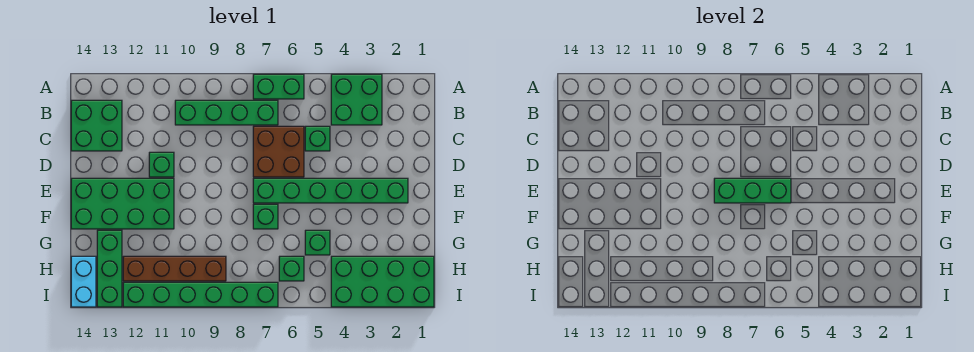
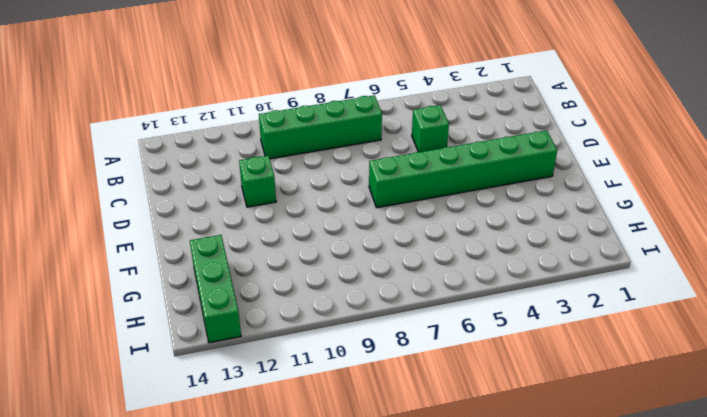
none -> green brick A3:B4 level 1
none -> green brick A6:A7 level 1
none -> green brick B13:C14 level 1

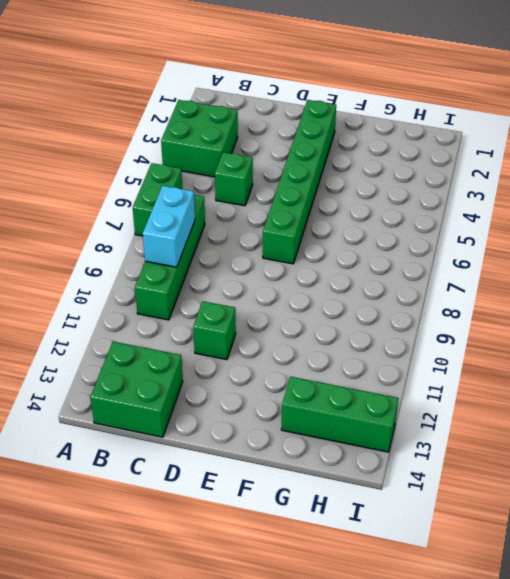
cyan brick B8:B9 level 2 -> cyan brick H14:I14 level 1
none -> brown brick C6:D7 level 1
none -> green brick E11:F14 level 1
none -> green brick F7 level 1

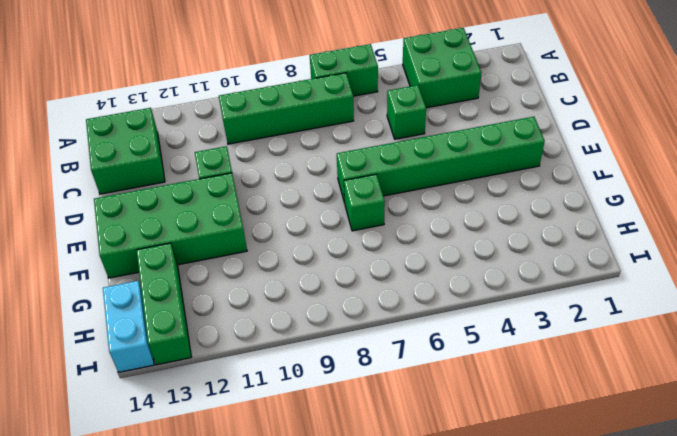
none -> brown brick C6:D7 level 1
none -> green brick G5 level 1
none -> green brick H1:I4 level 1

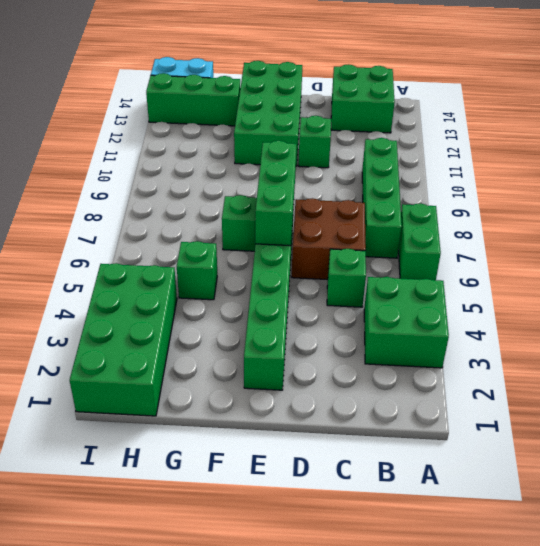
none -> green brick H6 level 1
none -> brown brick H9:H12 level 1
none -> green brick I7:I12 level 1

